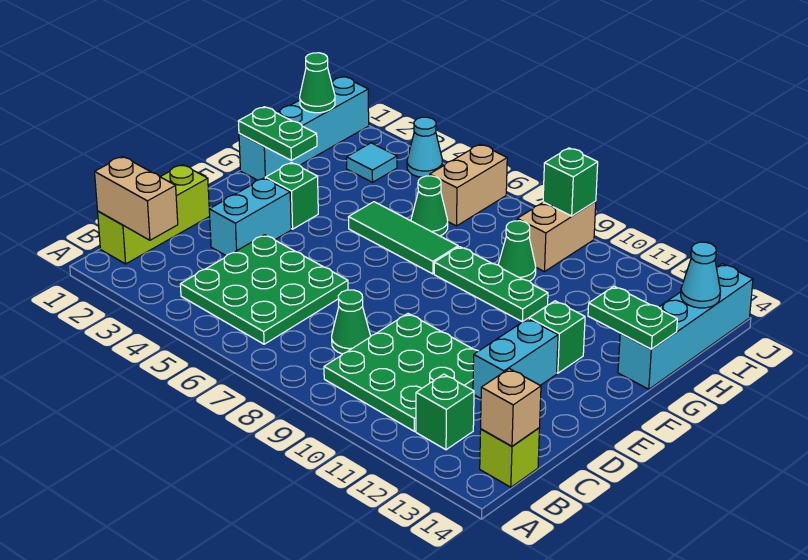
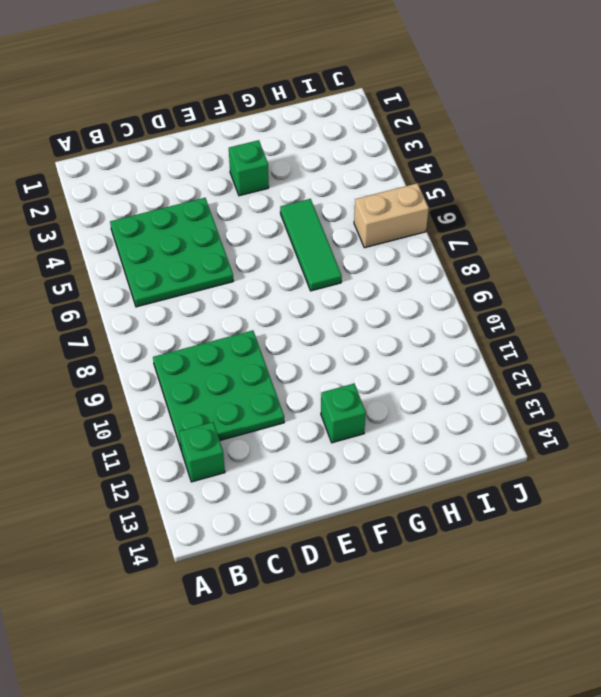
none -> lime brick B1:D1 level 1
none -> lime brick B14 level 1
none -> green cone C8 level 1

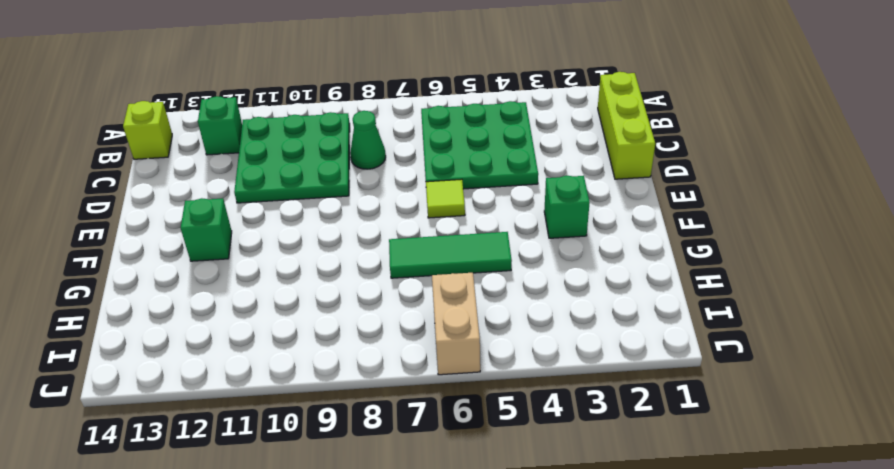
lime tile E6 level 1 -> none
none -> cyan brick D3:E3 level 1
none -> cyan brick D12:E12 level 1
none -> cyan brick G1:J1 level 1

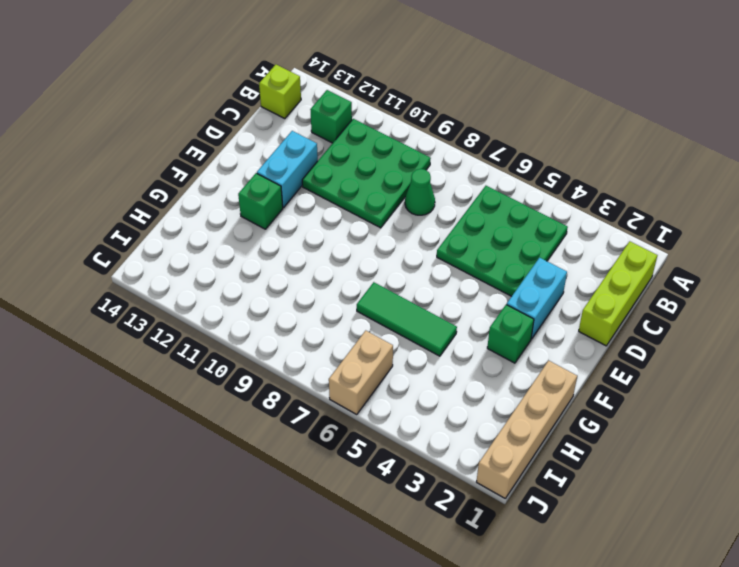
tan brick G1:J1 level 1 -> cyan brick G1:J1 level 1
none -> green plate G8:G10 level 1
none -> cyan brick G14:J14 level 1
none -> green cone H6 level 1

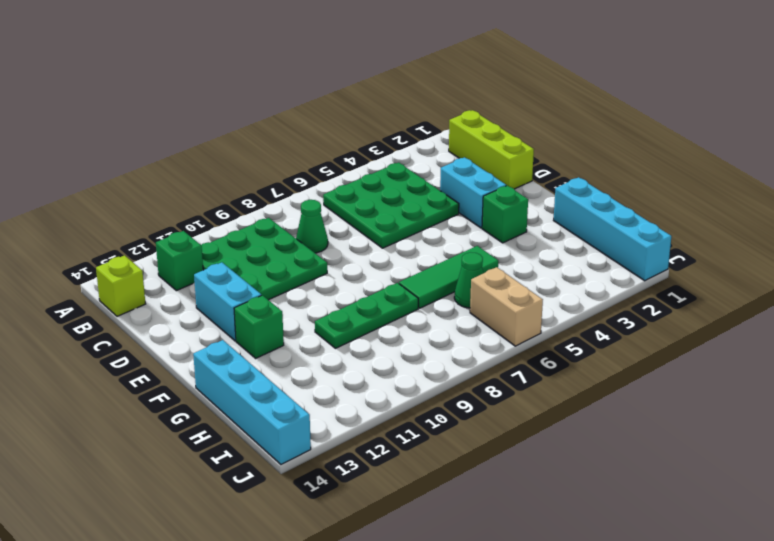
none -> green cone H9 level 1
none -> cyan tile I3 level 1
none -> tan brick I9:J9 level 1

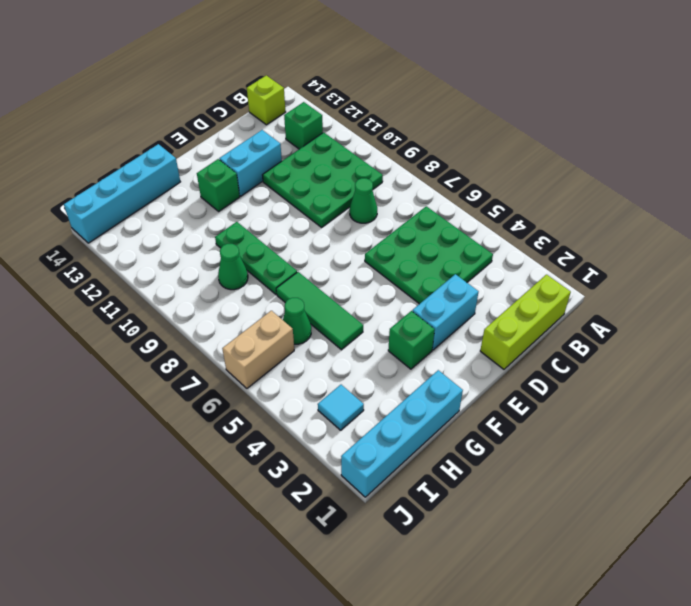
none -> tan brick I9:J9 level 1
none -> cyan cone J4 level 1
none -> tan brick B1:B2 level 2

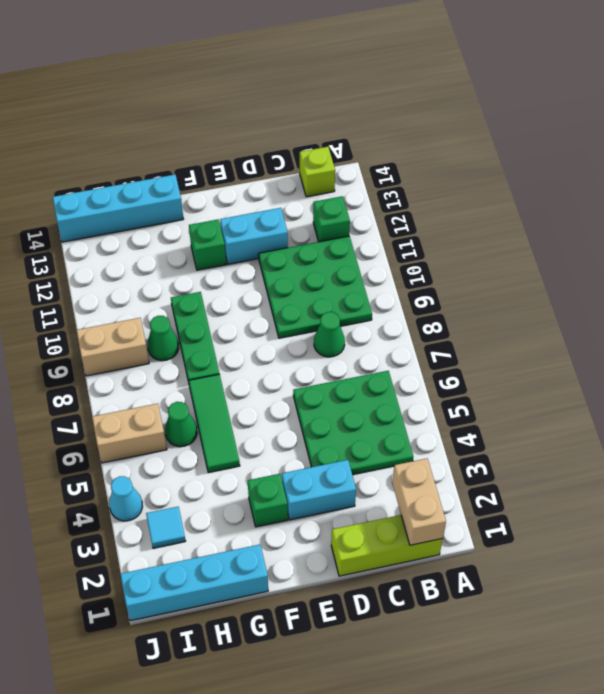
none -> tan brick B14 level 2
none -> green plate G1:G2 level 2
none -> green plate G13:G14 level 2

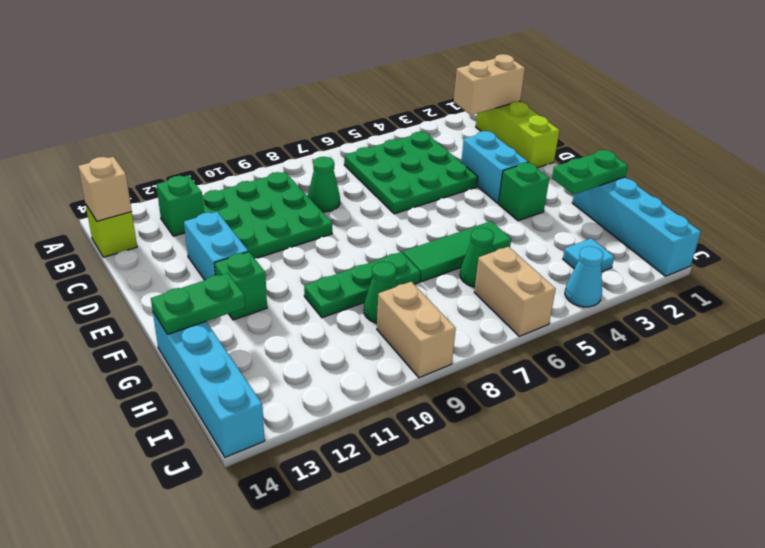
none -> green cone I1 level 2
none -> cyan cone I14 level 2
none -> green brick J9 level 2

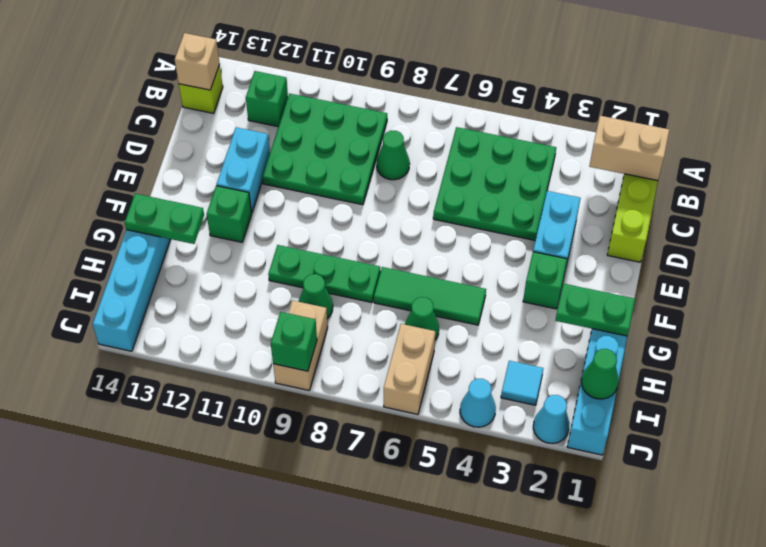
cyan cone J2 level 1 -> cyan cone I14 level 2

